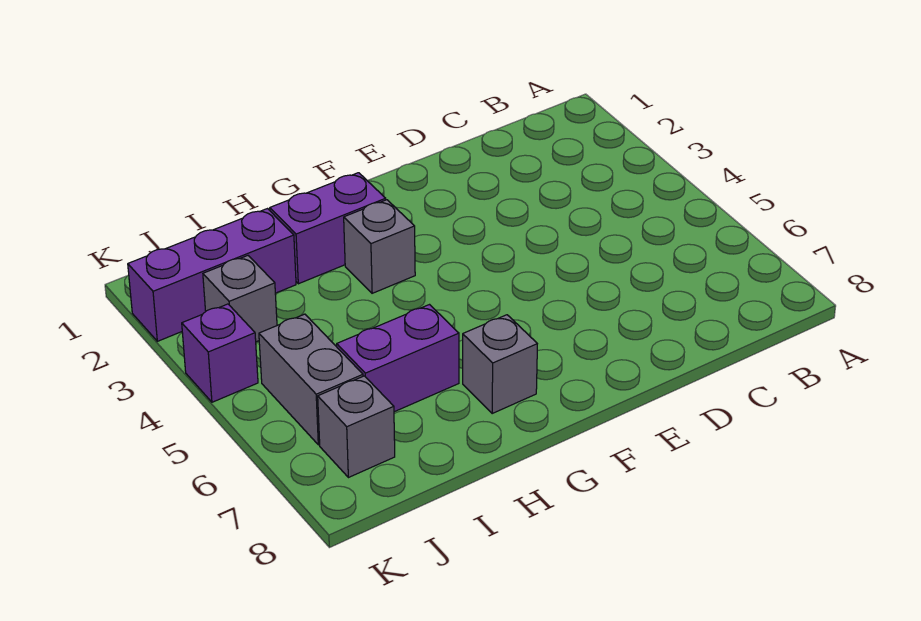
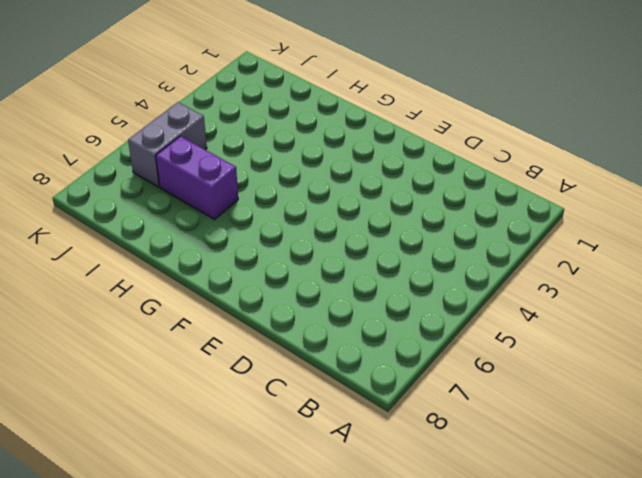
none -> purple brick G2:H2 level 1
none -> grey brick G3 level 1

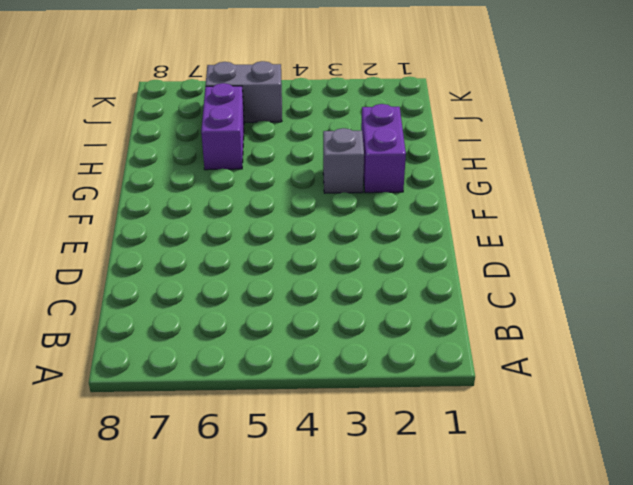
none -> grey brick G7 level 1
none -> purple brick I2:K2 level 1

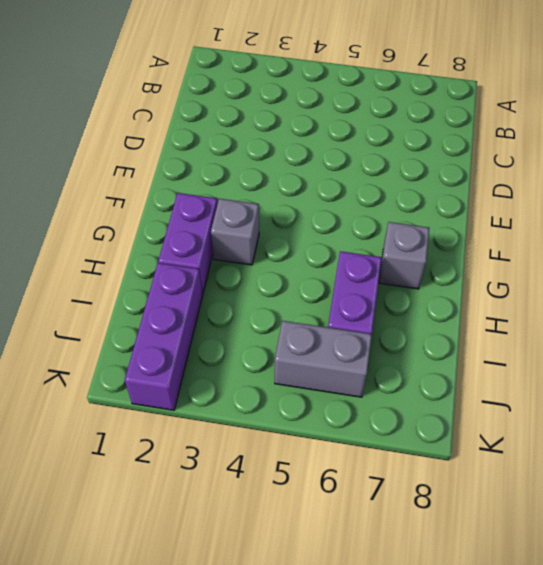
none -> grey brick J3 level 1
none -> grey brick J7 level 1

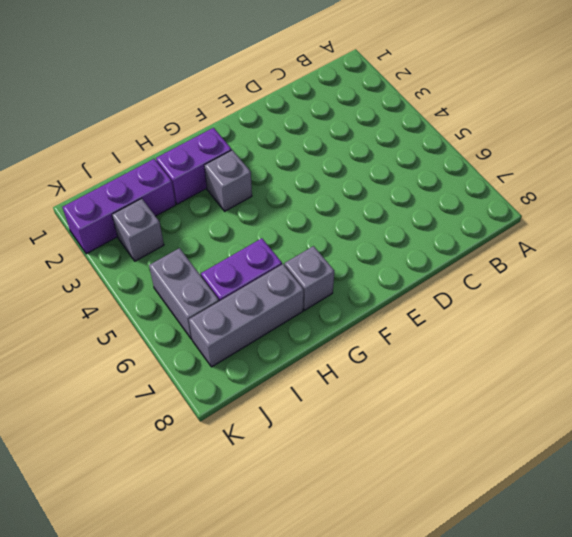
grey brick H7:J7 level 1 -> grey brick J7 level 1
none -> purple brick K4 level 1

